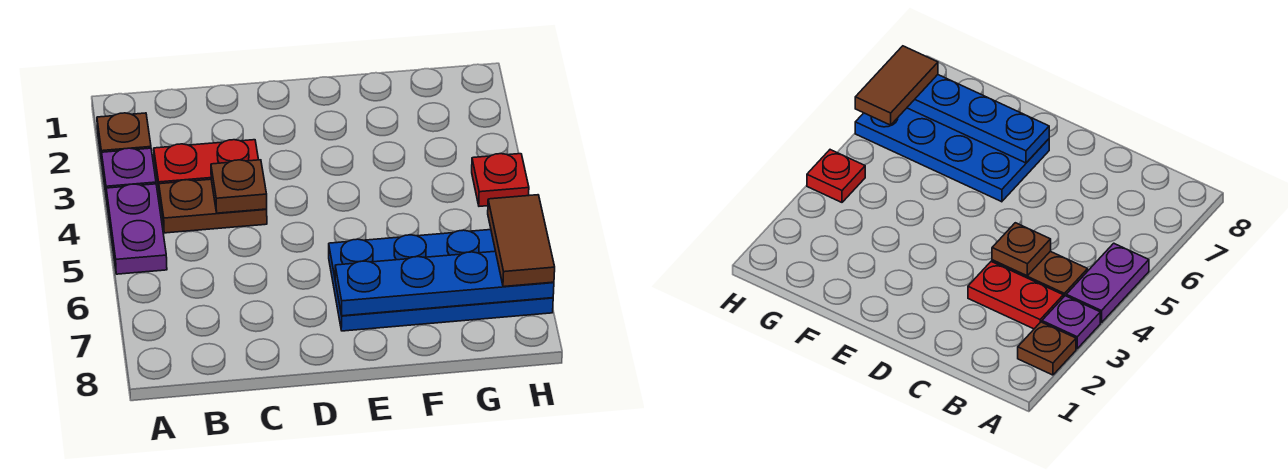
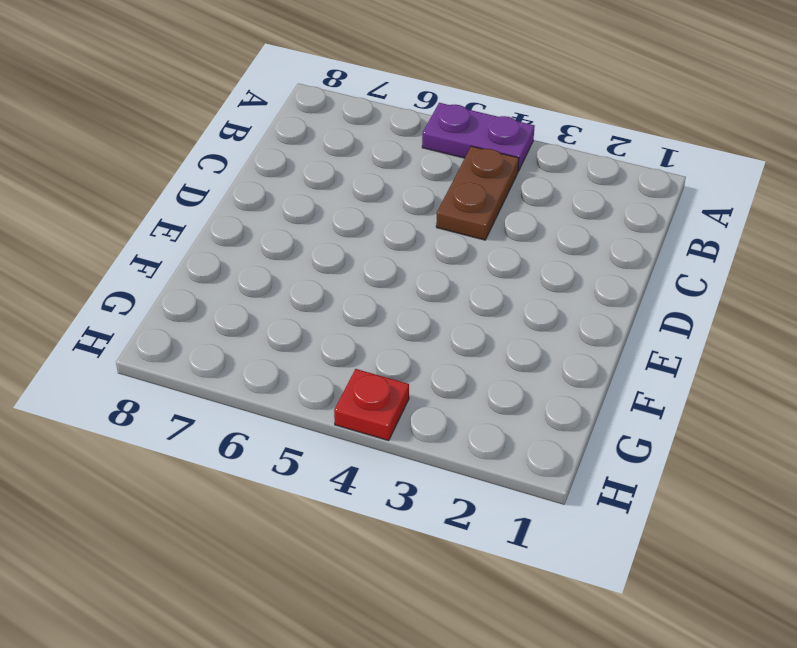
none -> brown plate A2 level 1
none -> purple plate A3 level 1

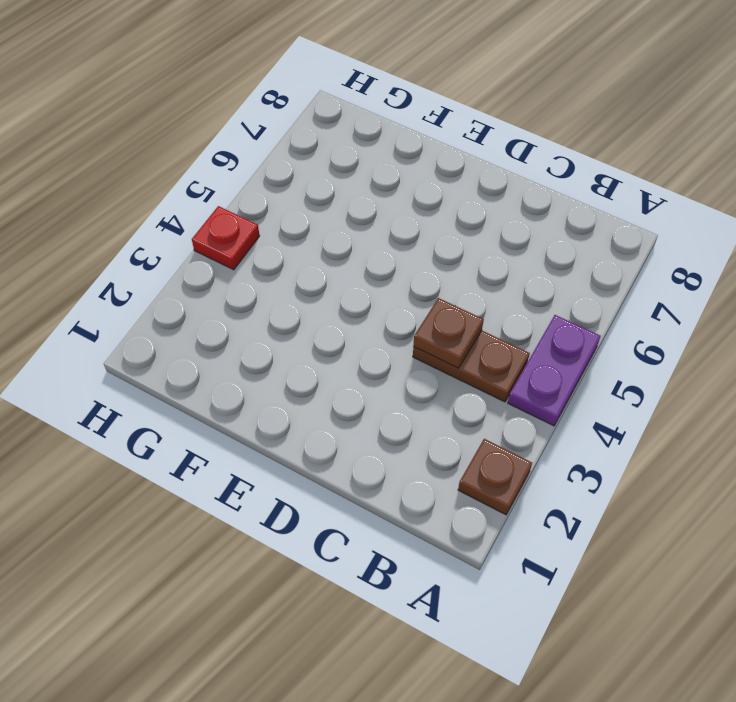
none -> purple plate A3 level 1
none -> red plate B3:C3 level 1

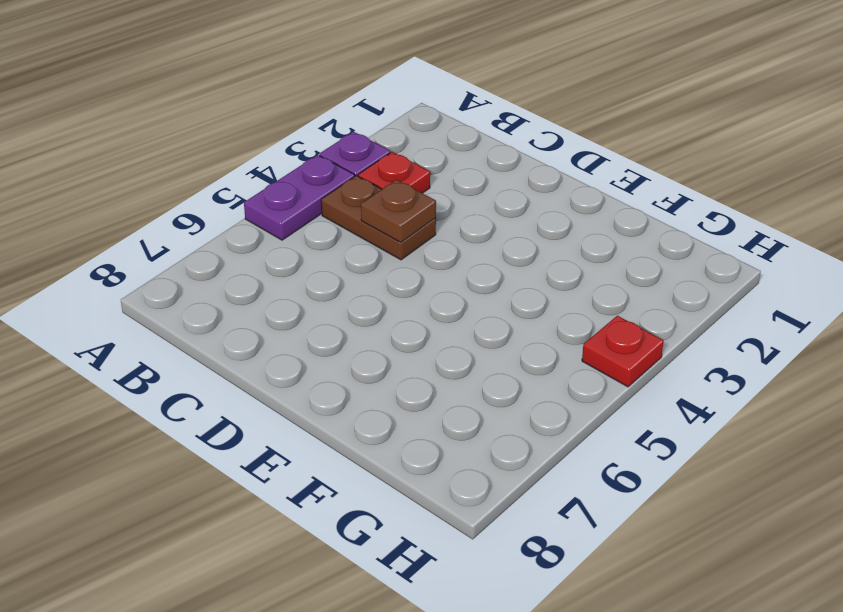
red plate B3 level 1 -> red plate B3:C3 level 1
none -> brown plate A2 level 1
none -> blue plate E6:H7 level 1

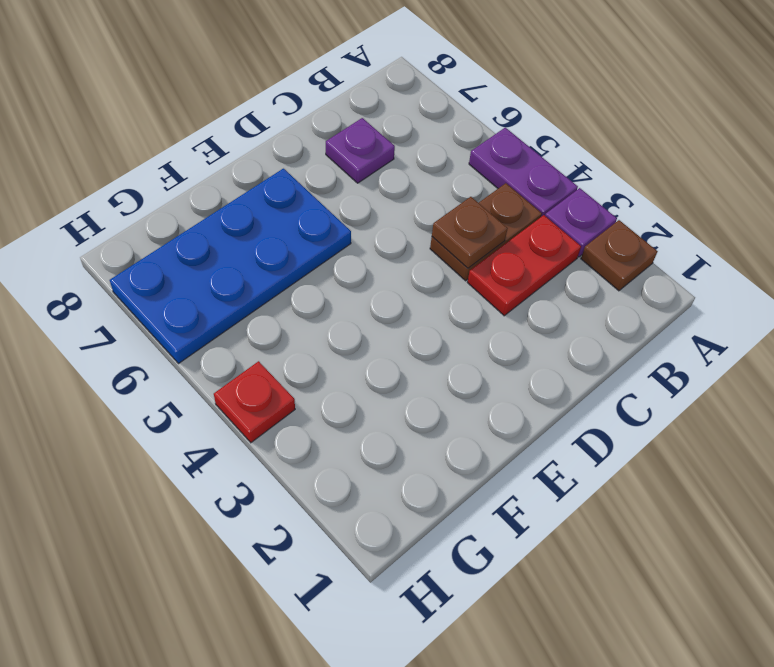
purple plate C7 level 1 -> none
none -> blue plate E7:H7 level 2
none -> brown tile H6:H7 level 3

